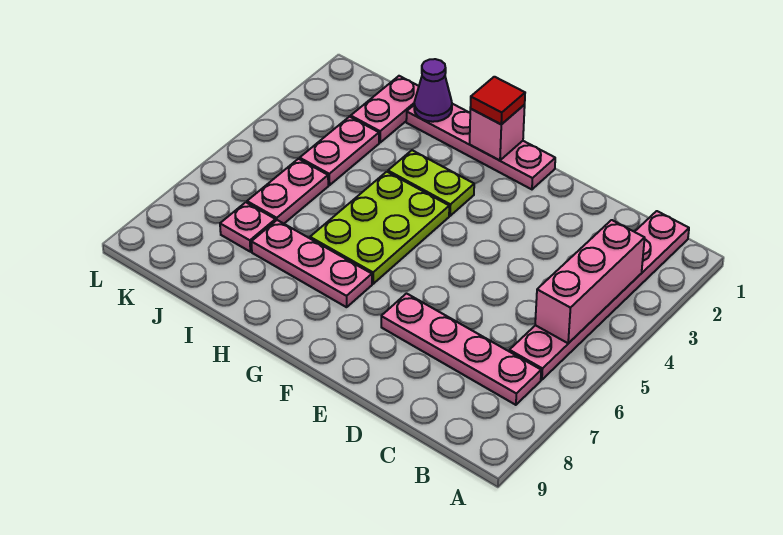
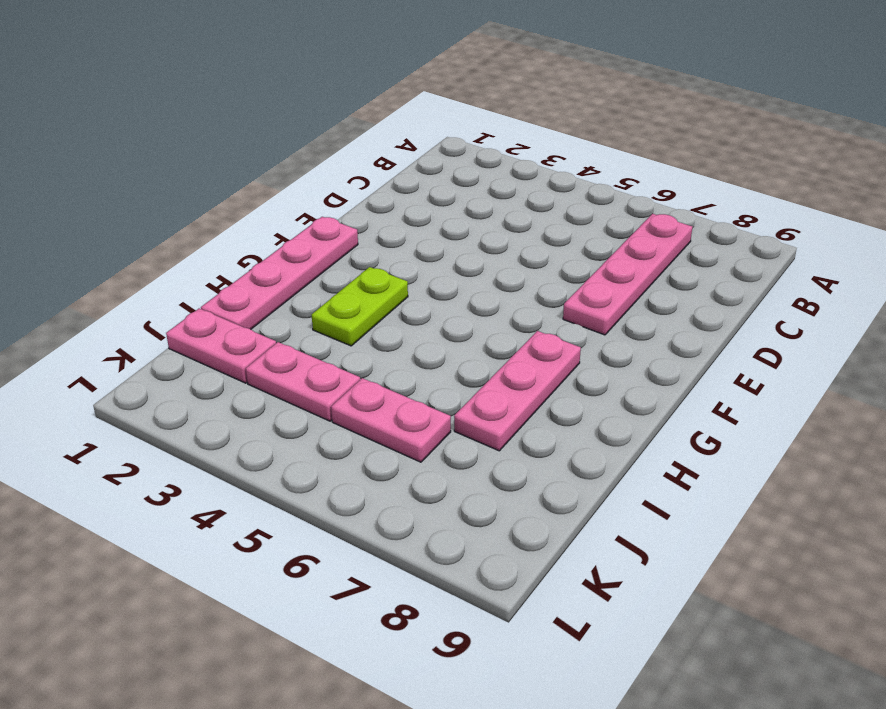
none -> pink plate B1:B6 level 1
none -> lime plate G4:H6 level 1
none -> pink plate J7 level 1

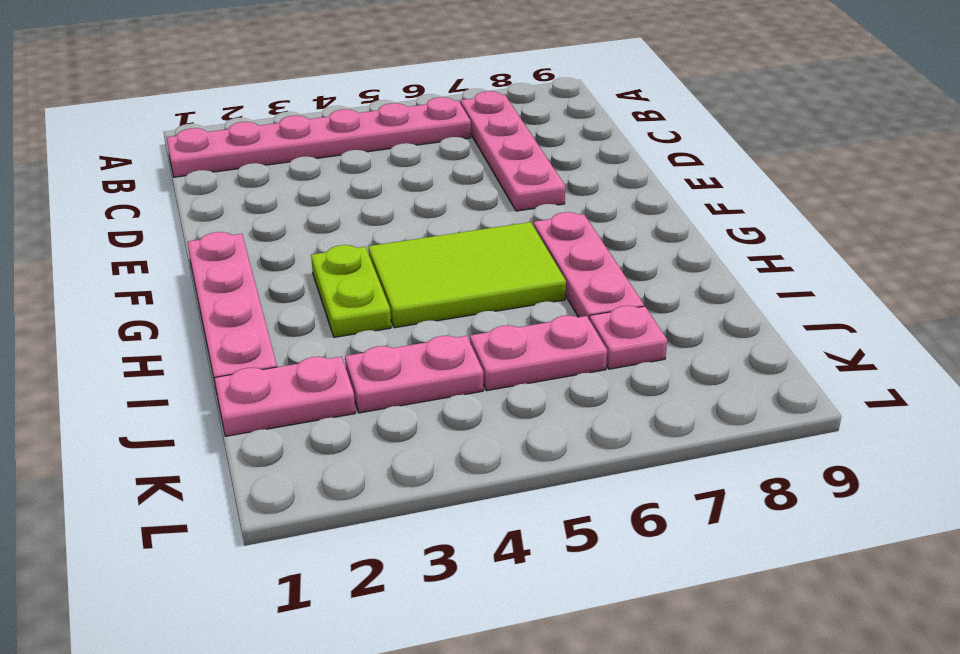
lime tile G4:H6 level 1 -> lime plate G4:H6 level 1
none -> pink brick B3:B5 level 2
none -> pink brick G1 level 2
none -> purple cone I1 level 2

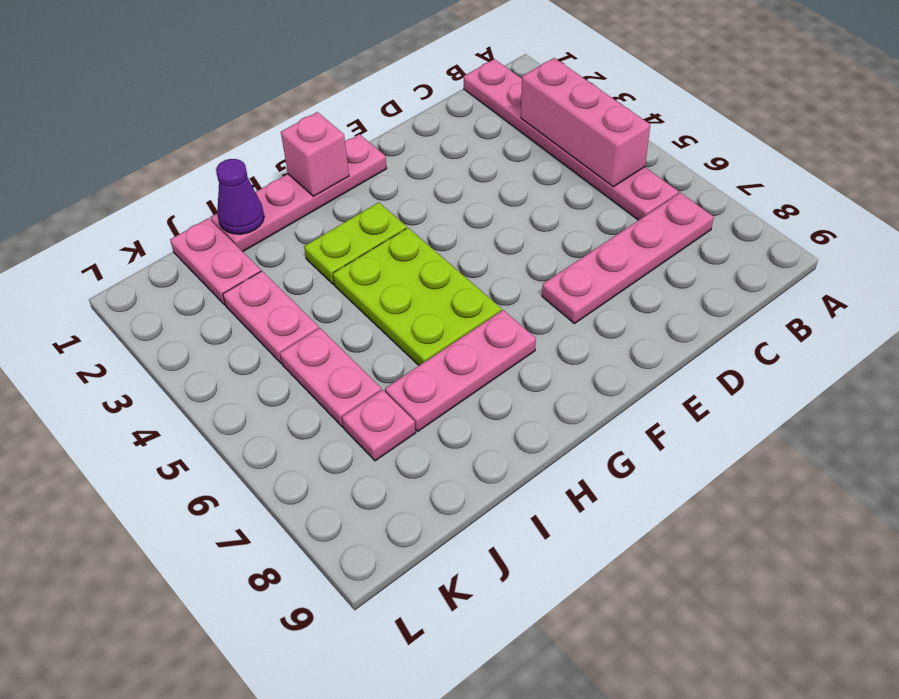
none -> red tile G1 level 3

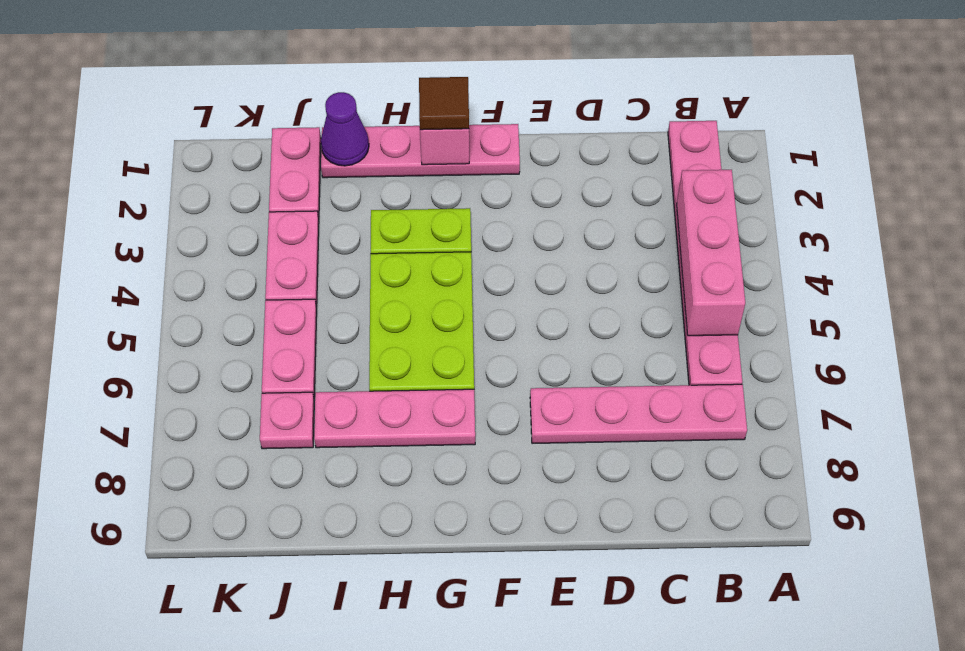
brown tile G1 level 3 -> red tile G1 level 3

